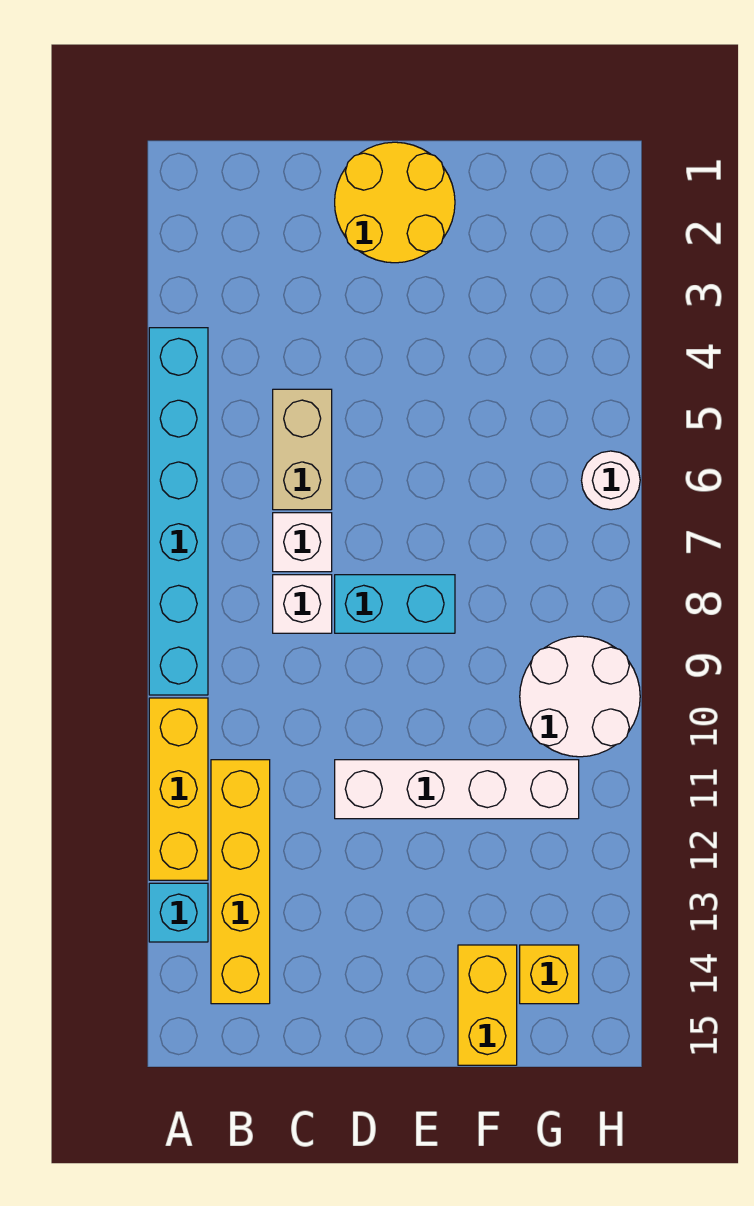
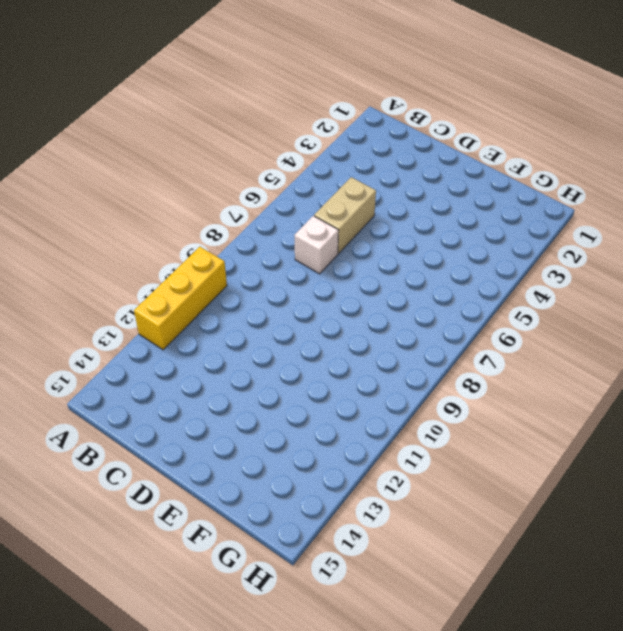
none -> cyan brick A4:A9 level 1
none -> cyan brick A13 level 1
none -> yellow brick B11:B14 level 1

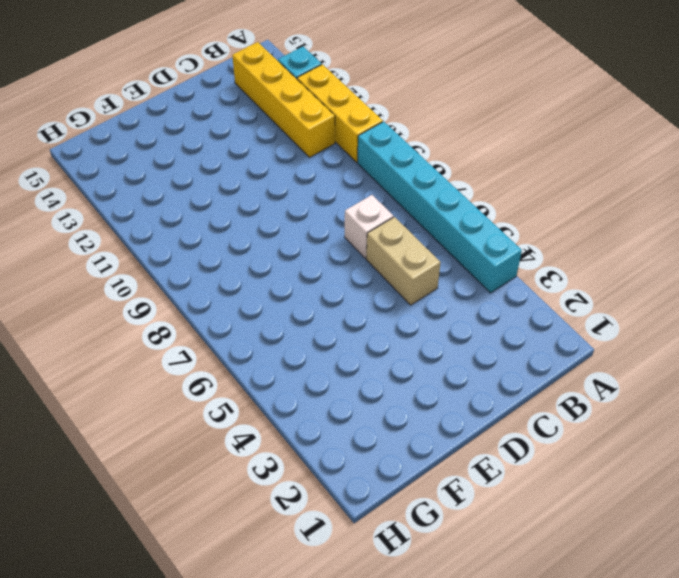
none -> white brick C8 level 1
none -> yellow round brick D1:E2 level 1
none -> cyan brick D8:E8 level 1

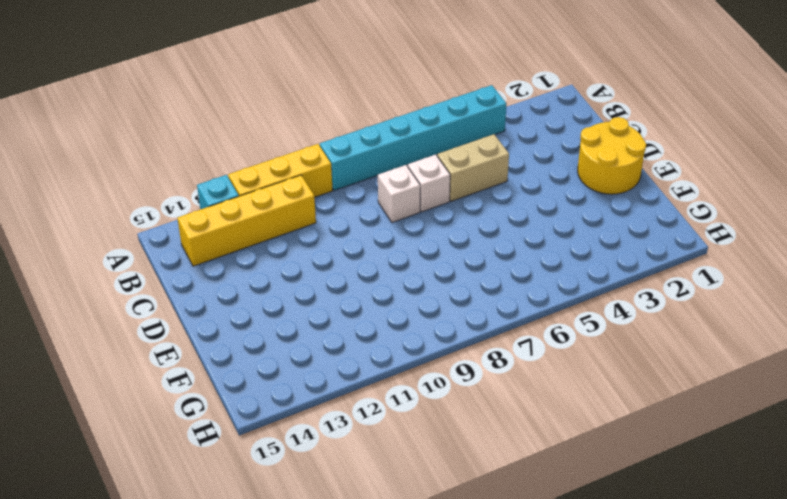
none -> cyan brick D8:E8 level 1
none -> white brick D11:G11 level 1
none -> yellow brick F14:F15 level 1

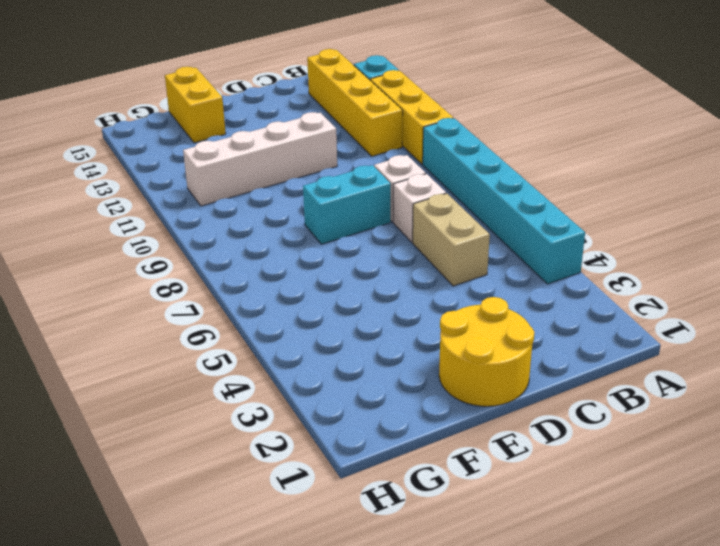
none -> white round brick G9:H10 level 1
none -> yellow brick G14 level 1
none -> white round brick H6 level 1

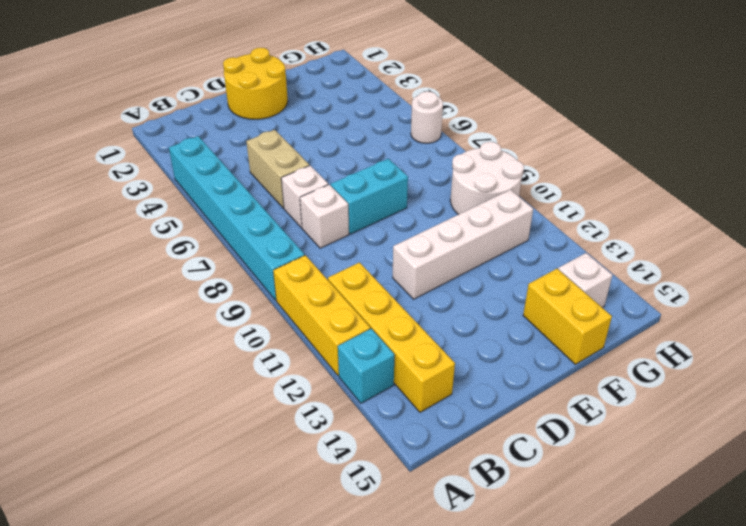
white brick G14 level 1 -> yellow brick G14 level 1

